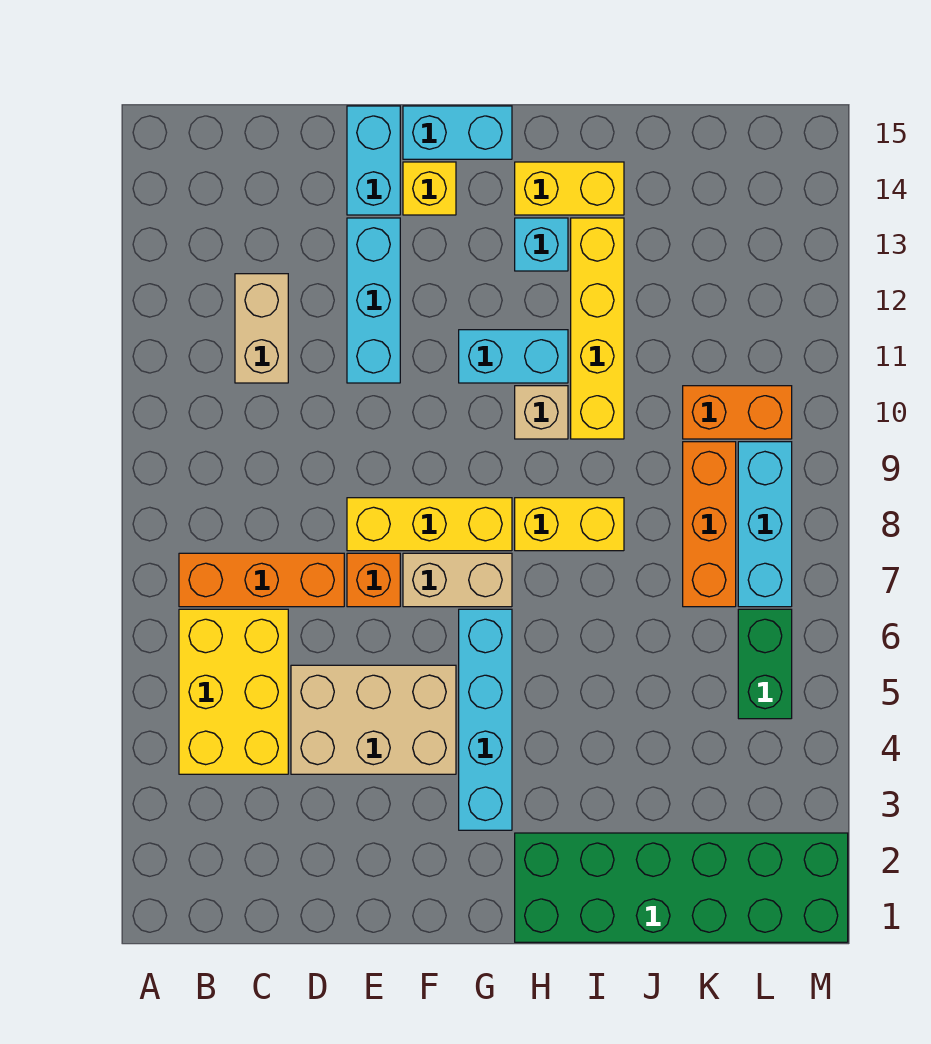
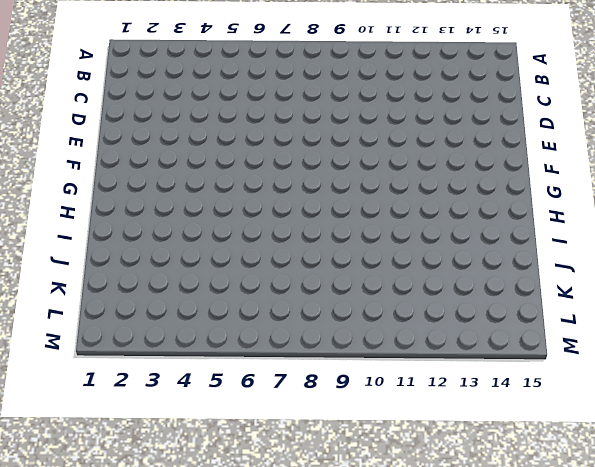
none -> yellow brick B4:C6 level 1
none -> orange brick B7:D7 level 1
none -> tan brick C11:C12 level 1

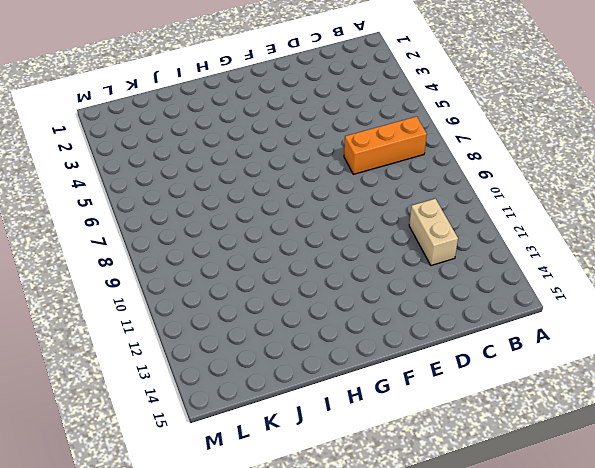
none -> yellow brick B4:C6 level 1
none -> tan brick D4:F5 level 1
none -> orange brick E7 level 1

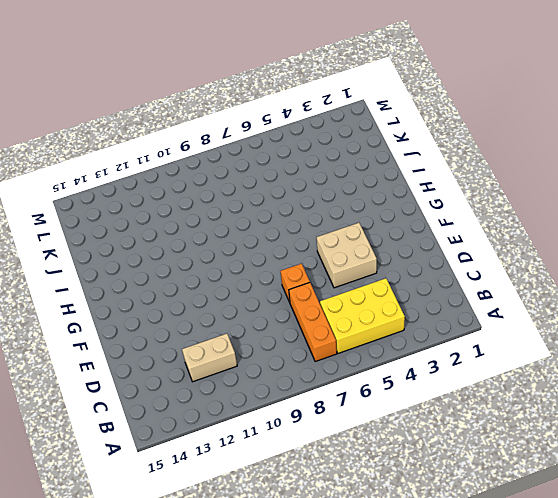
tan brick E4:F5 level 1 -> tan brick D4:F5 level 1
none -> yellow brick E8:G8 level 1
none -> cyan brick E11:E13 level 1
none -> cyan brick E14:E15 level 1

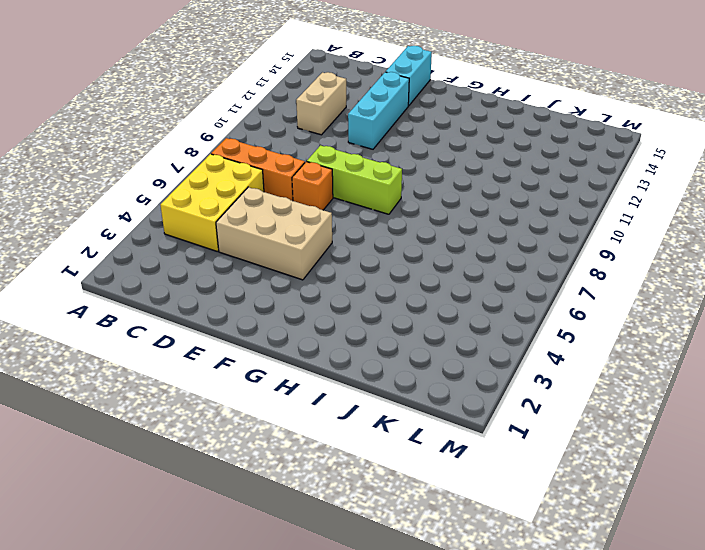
lime brick E8:G8 level 1 -> yellow brick E8:G8 level 1
none -> tan brick F7:G7 level 1
none -> yellow brick F14 level 1
none -> cyan brick F15:G15 level 1

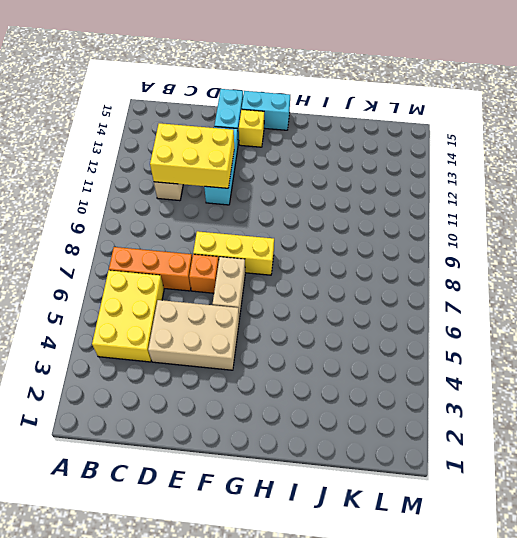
yellow brick C11:E12 level 2 -> none
tan brick F6:F7 level 1 -> tan brick F7:G7 level 1
none -> cyan brick G3:G6 level 1
none -> cyan brick G11:H11 level 1
none -> green brick H1:M2 level 1

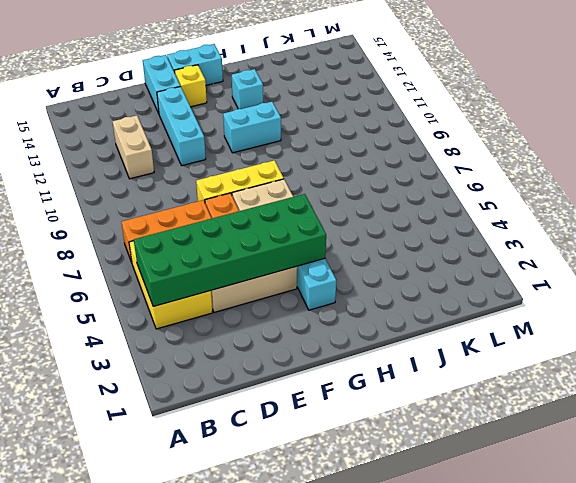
green brick B4:G5 level 2 -> green brick H1:M2 level 1
none -> yellow brick H8:I8 level 1
none -> tan brick H10 level 1
none -> yellow brick H14:I14 level 1

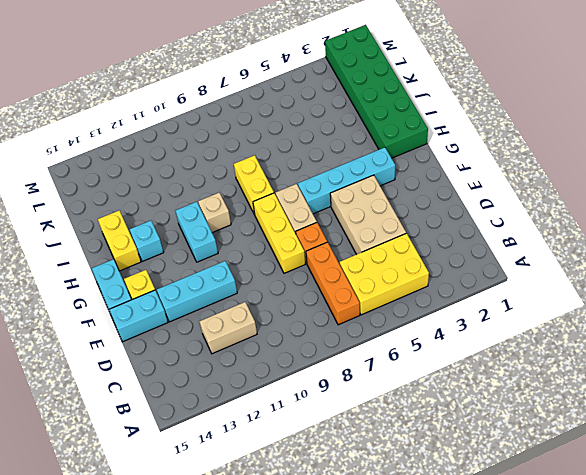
none -> yellow brick I10:I13 level 1
none -> orange brick K7:K9 level 1
none -> orange brick K10:L10 level 1

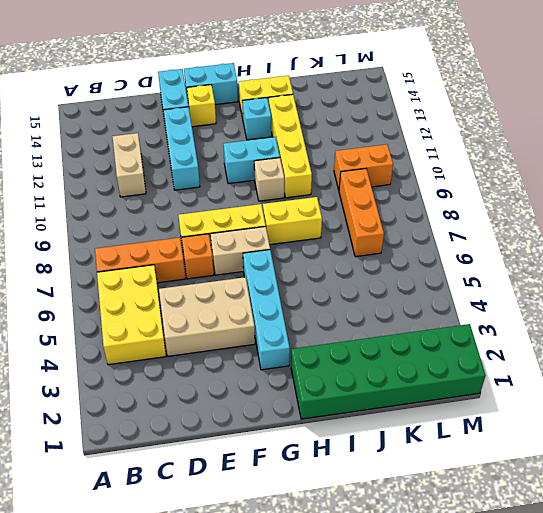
none -> green brick L5:L6 level 1
none -> cyan brick L7:L9 level 1

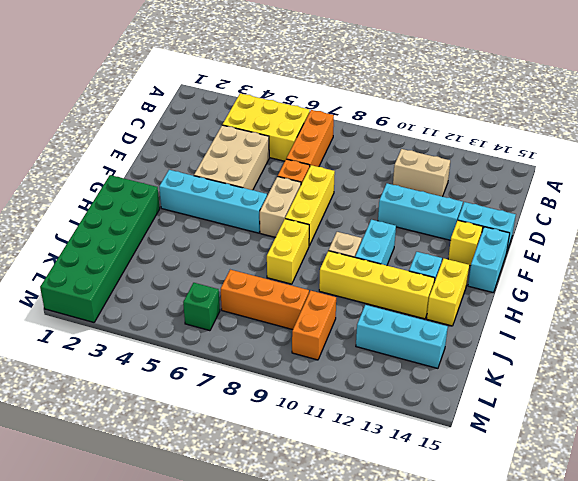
cyan brick K12:K14 level 1 -> cyan brick L7:L9 level 1
green brick L6 level 1 -> green brick L5:L6 level 1

